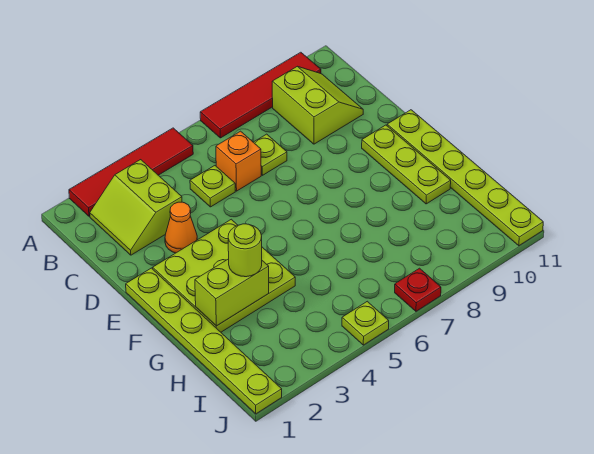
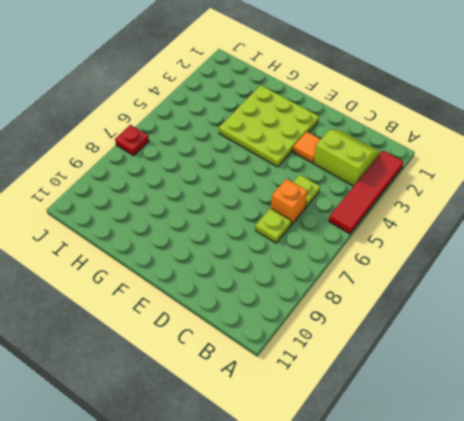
orange tile D3 level 1 -> orange cone D3 level 1
none -> red tile A7:A10 level 1
none -> lime slope B9:C10 level 1 top 9
none -> lime plate E1:J1 level 1

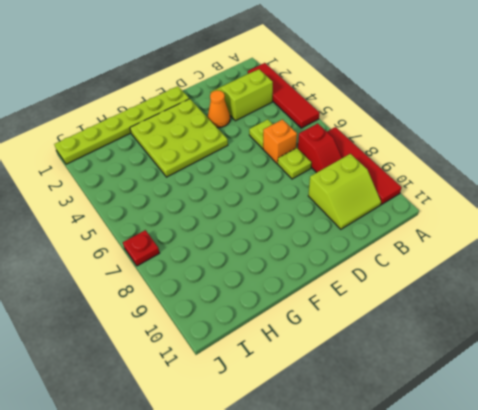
red slope B7:B8 level 1 top 7 -> none
none -> lime plate E10:G10 level 1
none -> lime plate E11:J11 level 1
none -> lime plate J5 level 1

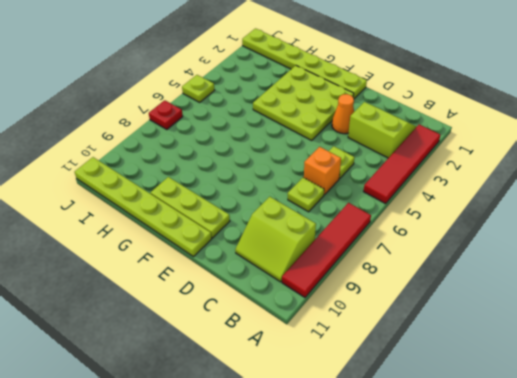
none -> lime brick G2:G3 level 2
none -> lime round brick G3 level 3

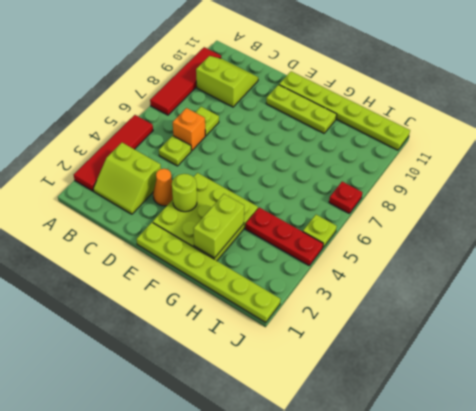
lime round brick E3 level 2 -> lime round brick G3 level 3
red plate H4:J4 level 1 -> none

